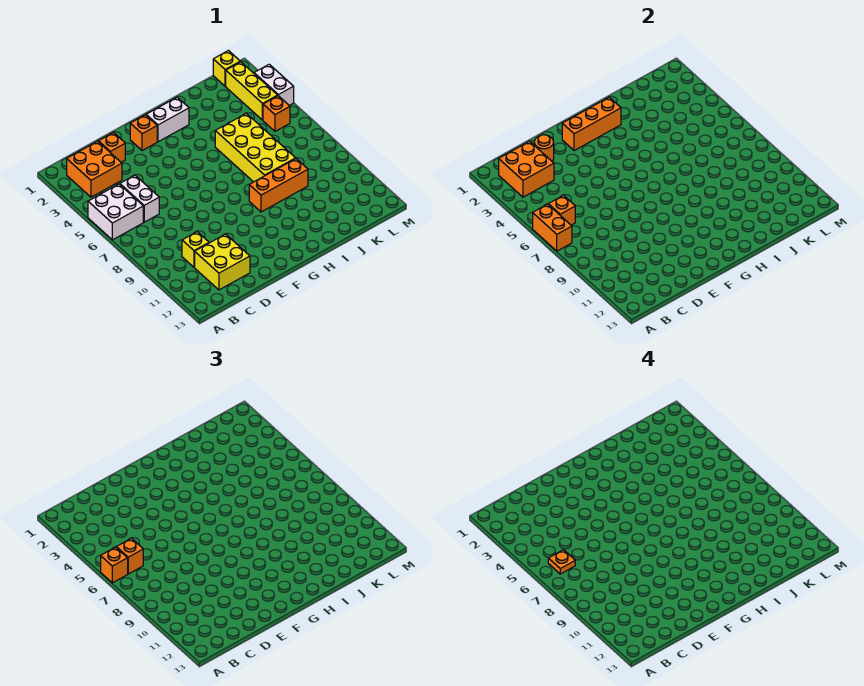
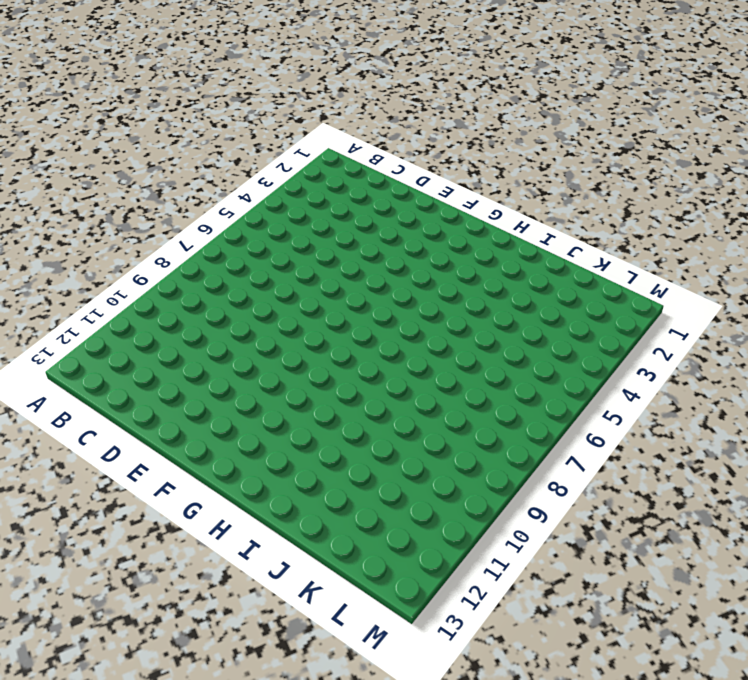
none -> white brick A5:B6 level 1
none -> orange brick B2:C3 level 1
none -> white brick C5:C6 level 1

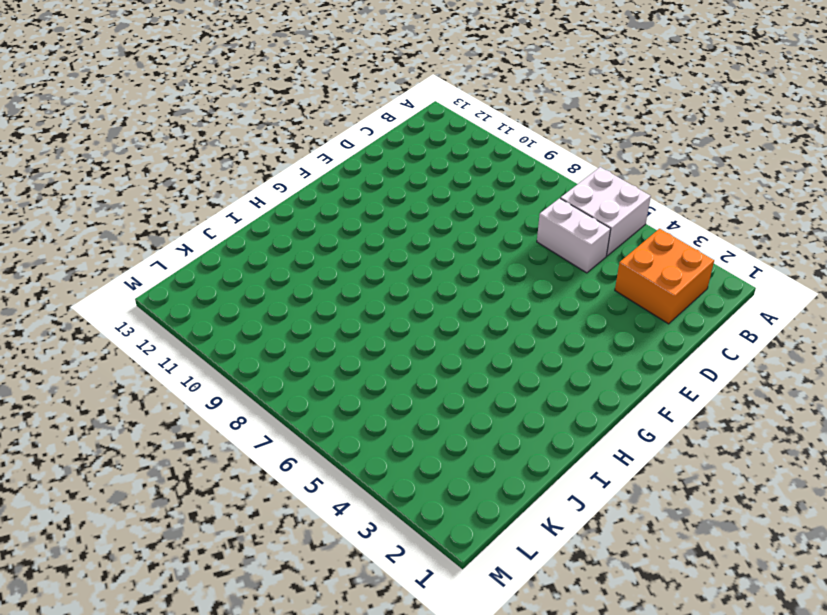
none -> yellow brick C10 level 1
none -> yellow brick C11:D12 level 1
none -> orange brick D2 level 1

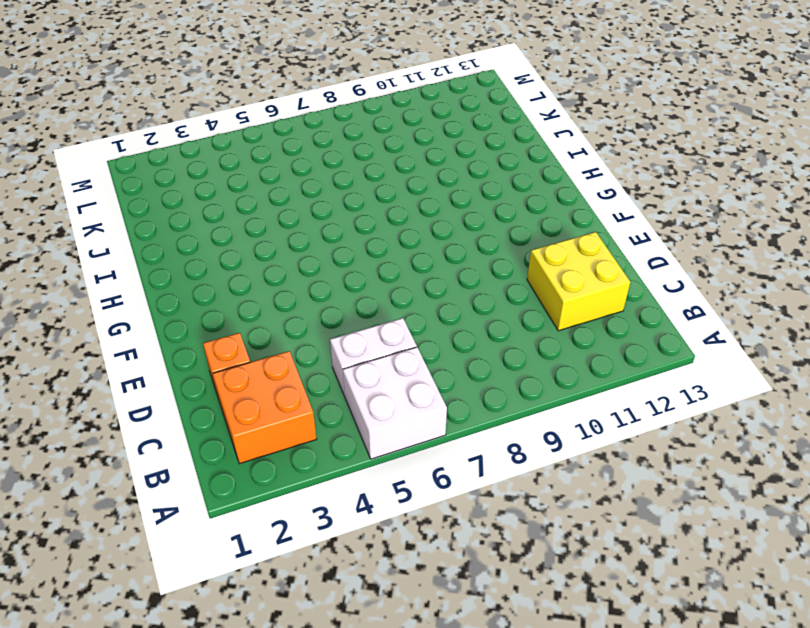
none -> yellow brick C10 level 1
none -> orange brick F2 level 1
none -> white brick G2:H2 level 1

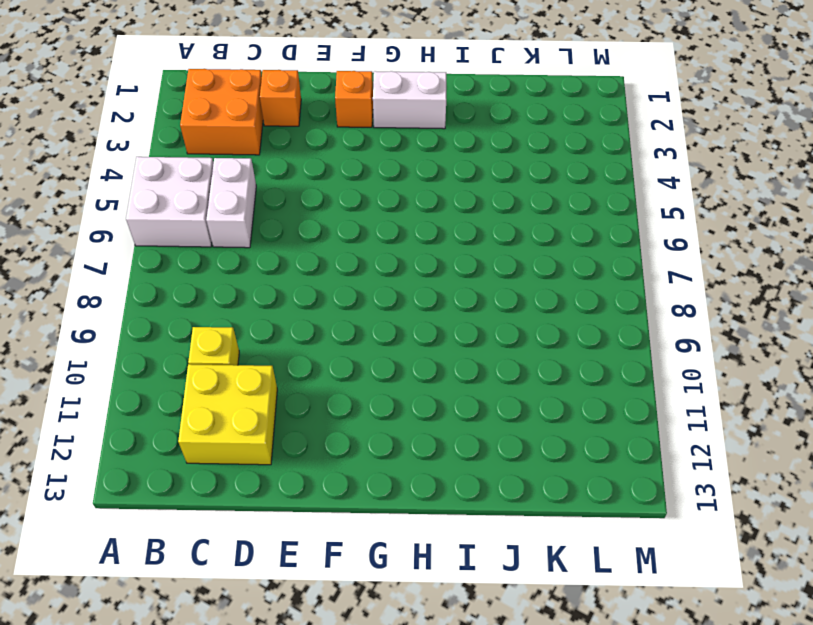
none -> orange brick H9:J9 level 1
none -> yellow brick I5:J8 level 1
none -> yellow brick L1 level 1

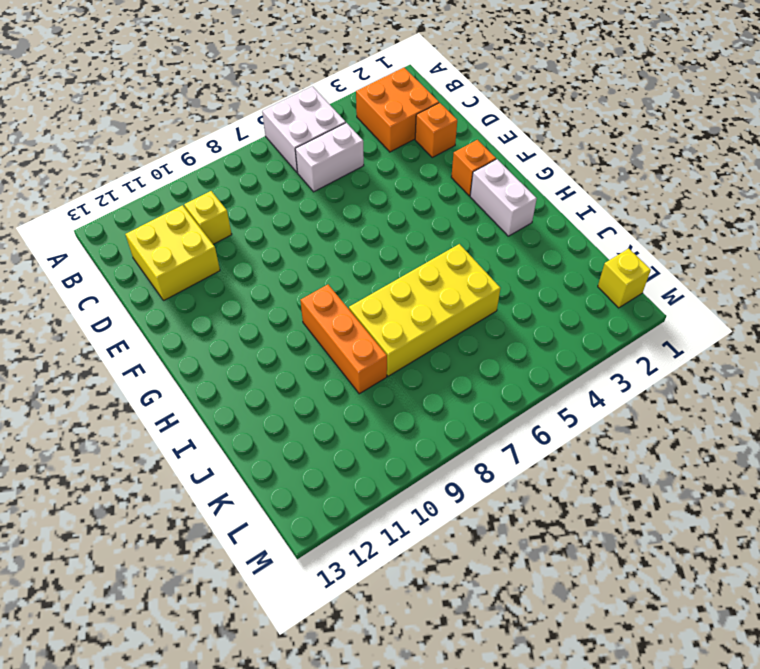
none -> yellow brick L2:L4 level 1
none -> orange brick L5 level 1
none -> white brick M3:M4 level 1

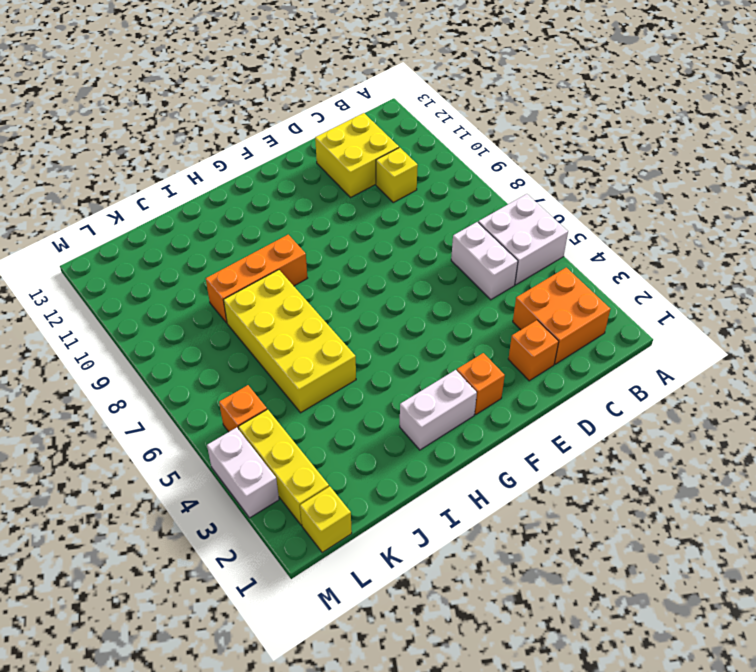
none -> orange brick A6:A7 level 2
none -> orange brick B2:C3 level 2
none -> orange brick B6 level 2

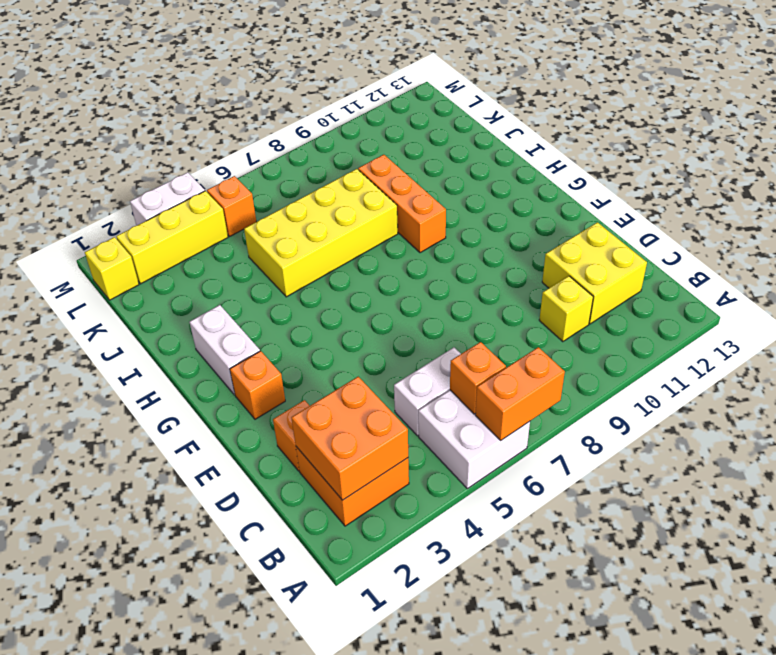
none -> orange round brick D2 level 2
none -> orange brick F2:H2 level 2
none -> orange brick A6 level 3

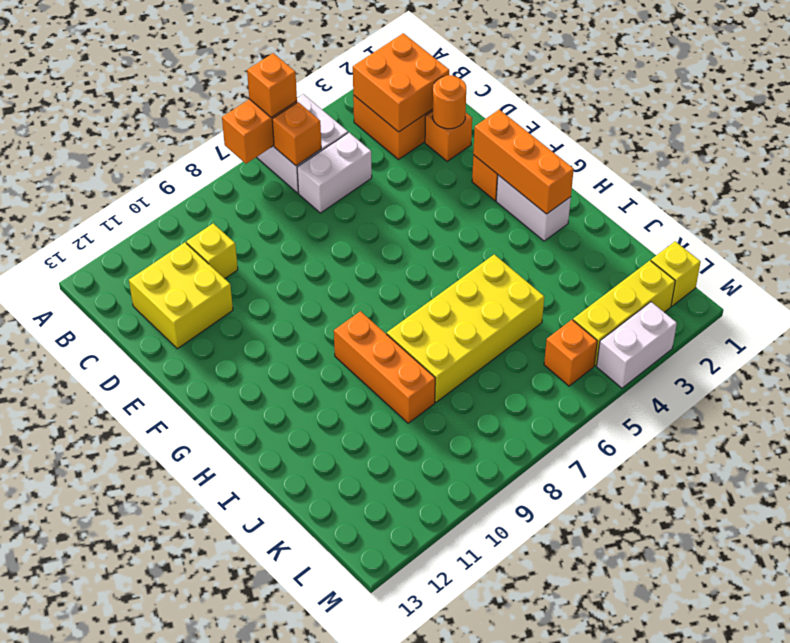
none -> orange brick B6 level 3
none -> orange plate B6 level 4

